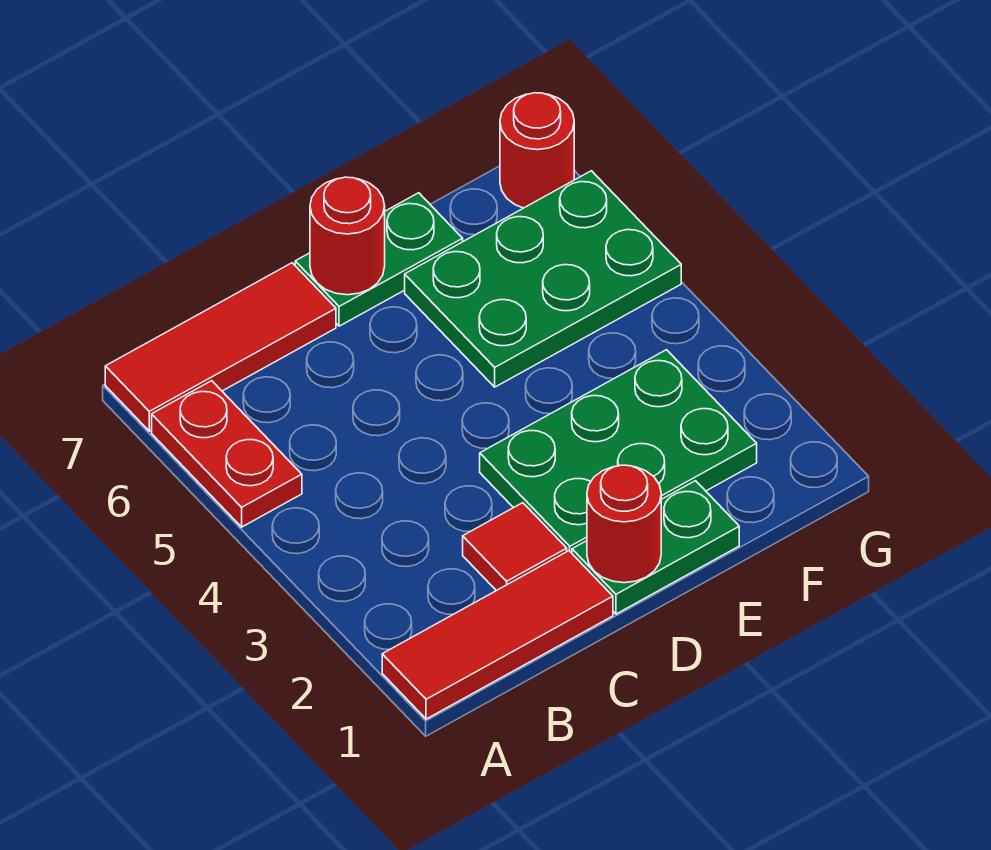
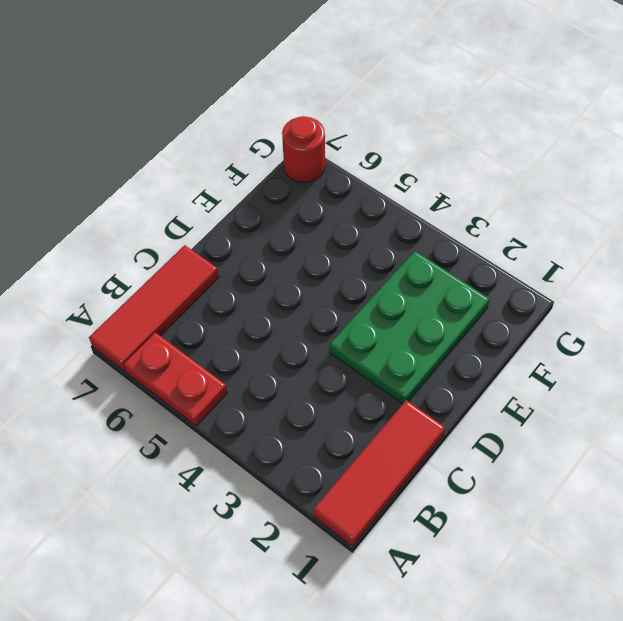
none -> red tile C2 level 1
none -> green plate D1:E1 level 1

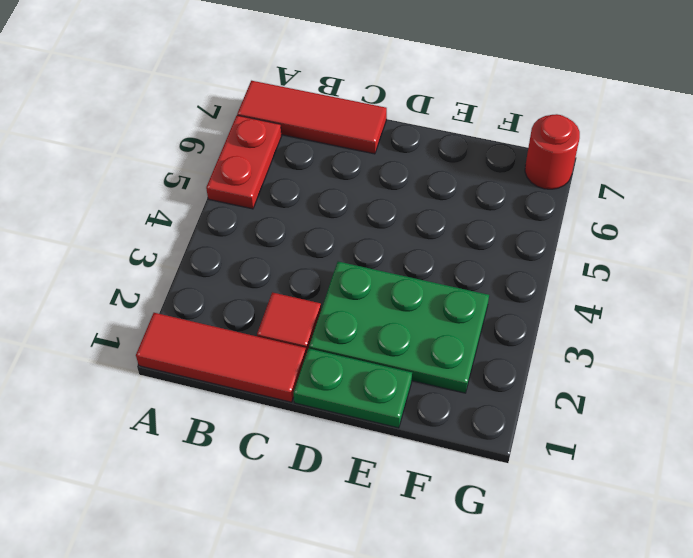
none -> green plate D7:E7 level 1
none -> green plate E5:G6 level 1

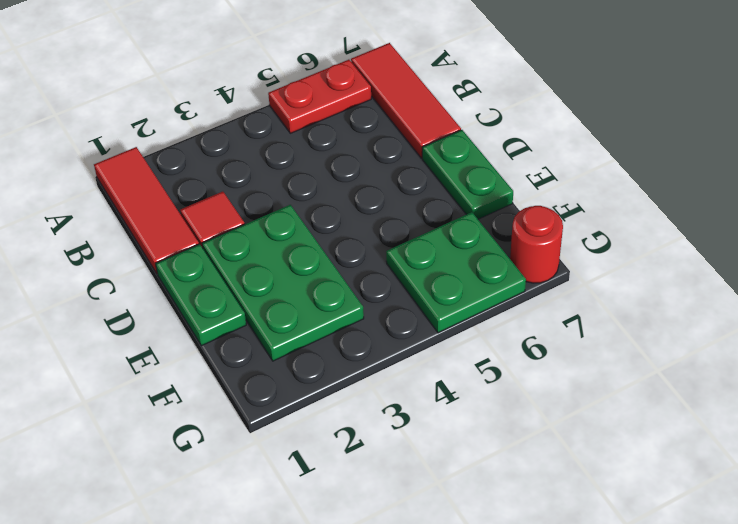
green plate F5:G6 level 1 -> green plate E5:G6 level 1
none -> red round brick D1 level 2
none -> red round brick D7 level 2

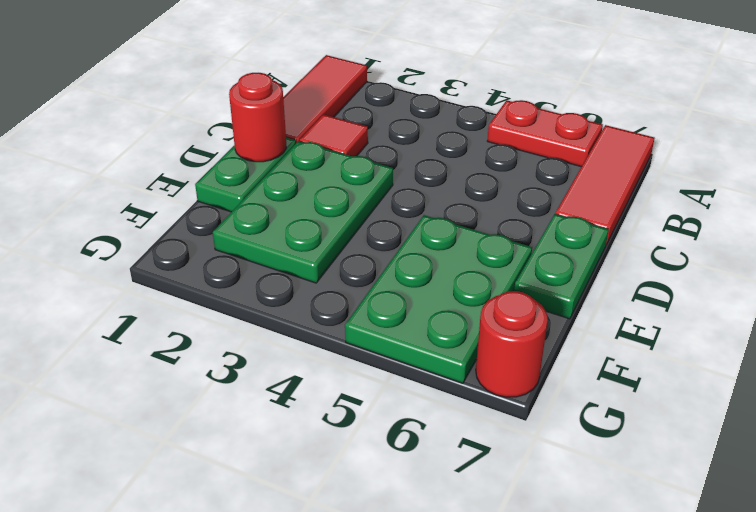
none -> red round brick D7 level 2

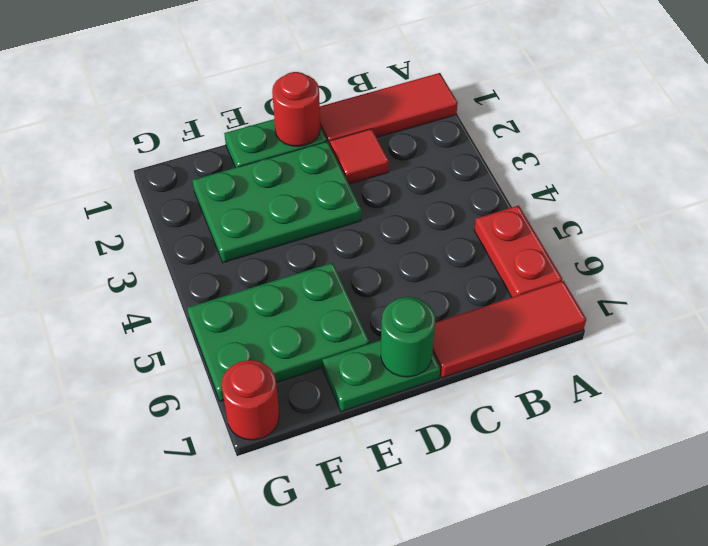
green round brick D7 level 2 -> red round brick D7 level 2

